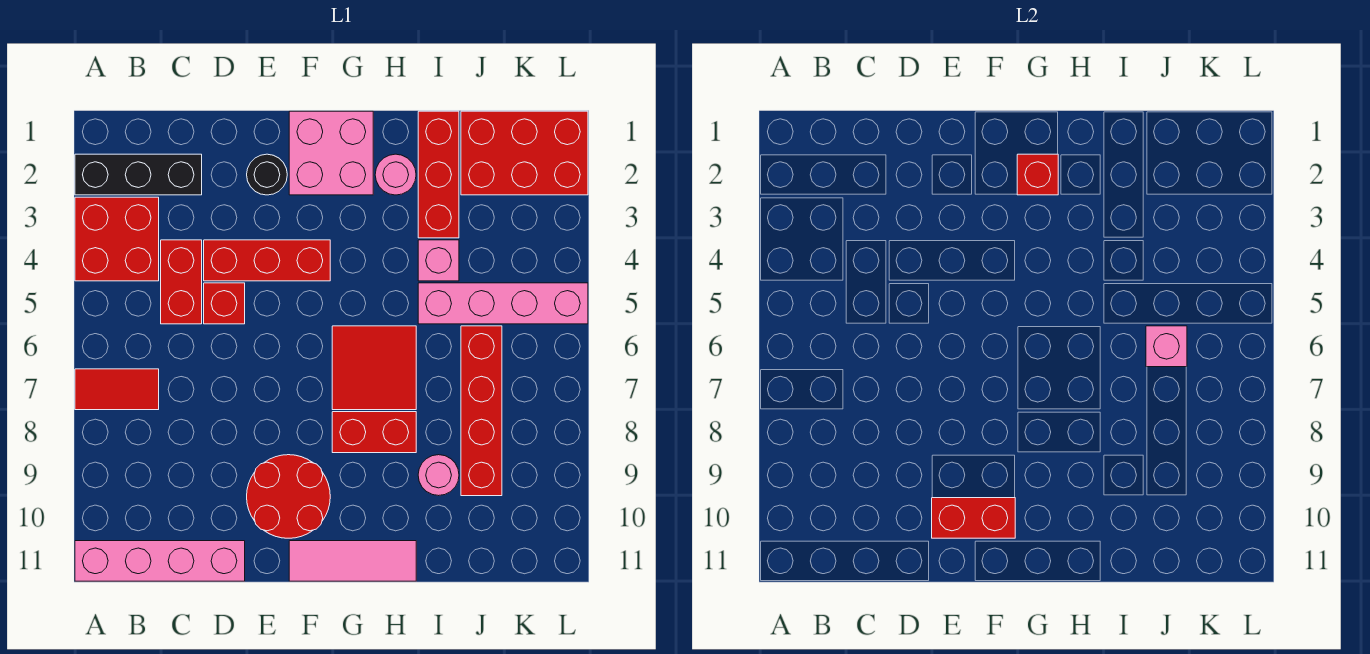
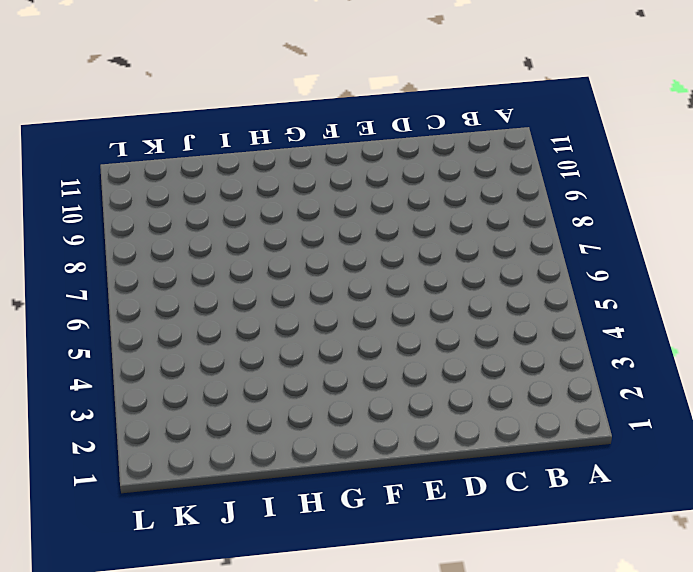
none -> black brick A2:C2 level 1
none -> red brick A3:B4 level 1
none -> red tile A7:B7 level 1

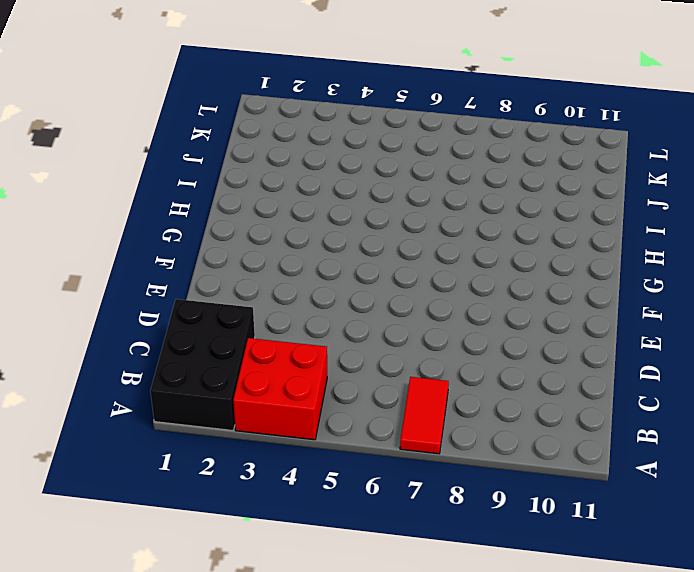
black brick A1:C2 level 1 -> black brick A2:C2 level 1
none -> pink brick A11:D11 level 1
none -> red brick C4:C5 level 1
none -> red brick D4:F4 level 1

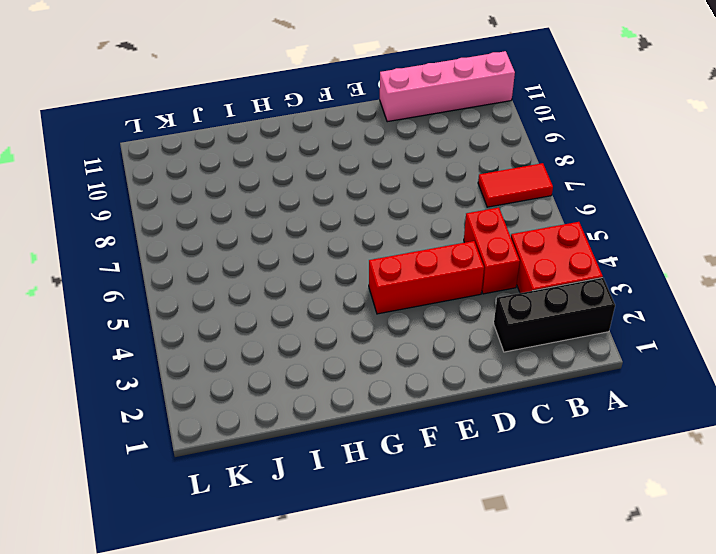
none -> red brick D5 level 1
none -> black round brick E2 level 1
none -> red round brick E9:F10 level 1

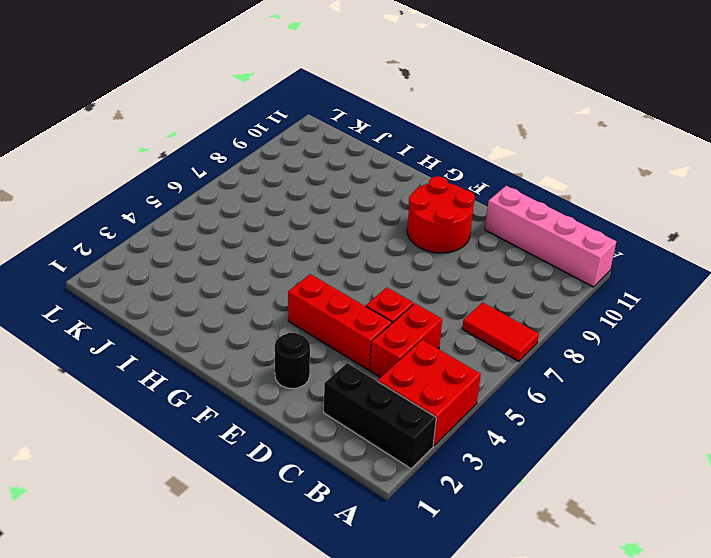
none -> pink brick F1:G2 level 1
none -> pink tile F11:H11 level 1
none -> red tile G6:H7 level 1

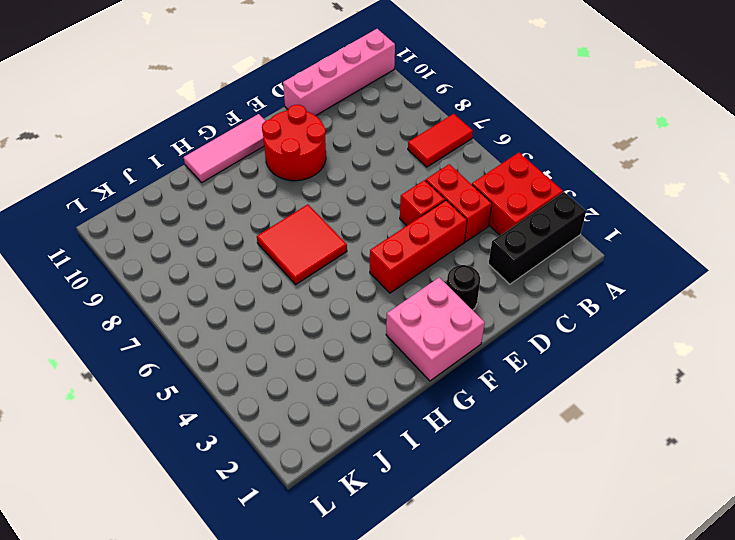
none -> red brick G8:H8 level 1
none -> pink round brick H2 level 1
none -> red brick I1:I3 level 1

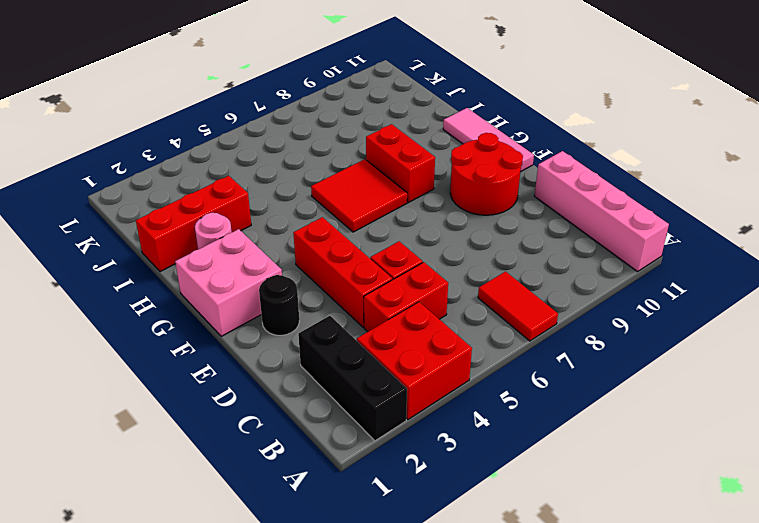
none -> pink brick I4 level 1
none -> pink brick I5:L5 level 1
none -> pink round brick I9 level 1

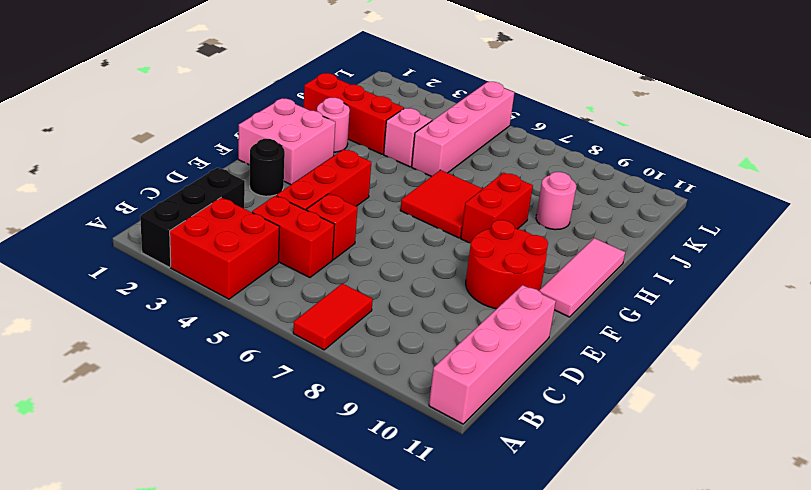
none -> red brick J1:L2 level 1
none -> red brick J6:J9 level 1
none -> red brick E10:F10 level 2

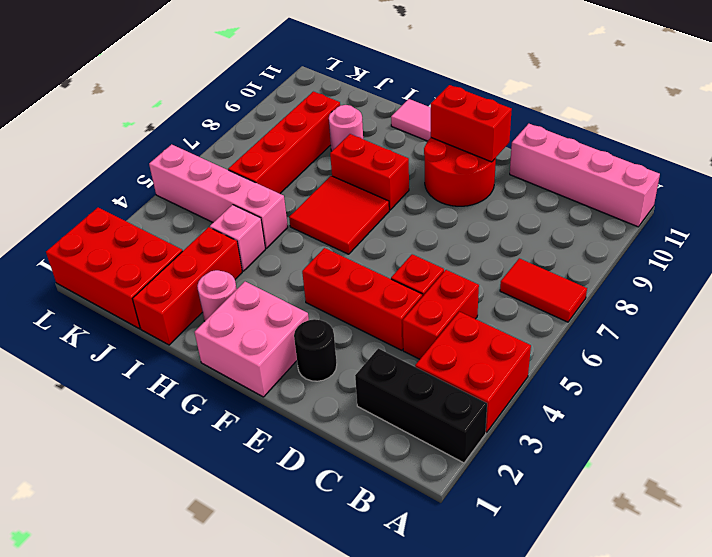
none -> red brick G2 level 2
none -> pink brick J6 level 2

